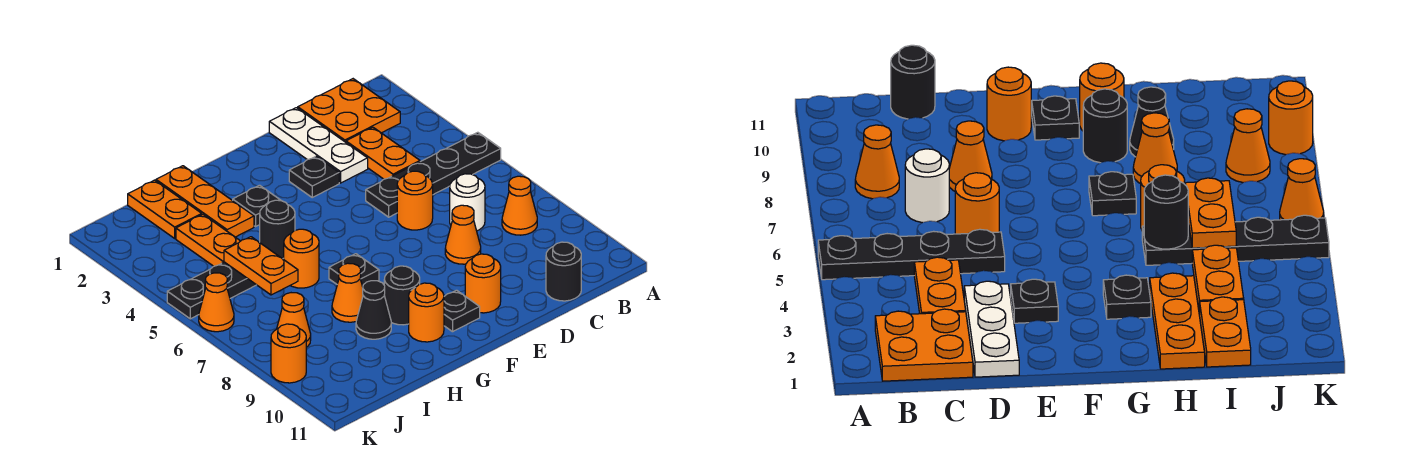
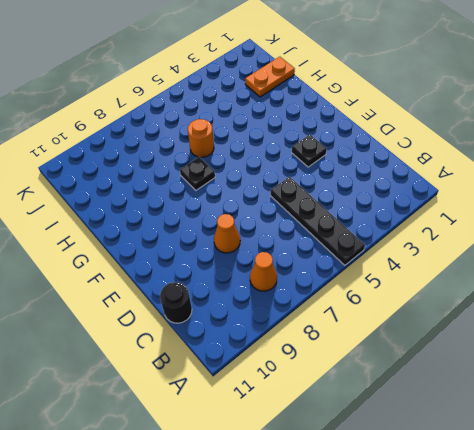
none -> orange plate B1:C2 level 1
none -> orange plate C3:C4 level 1
none -> white round brick C7 level 1

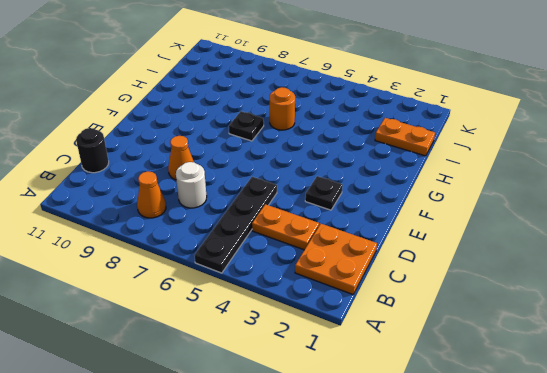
none -> white plate D1:D3 level 1
none -> orange round brick D6 level 1
none -> orange round brick E10 level 1

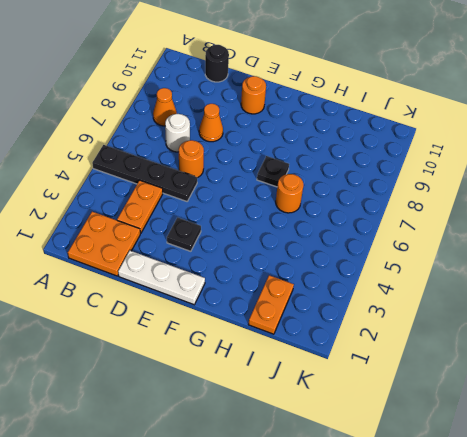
white plate D1:F1 level 1 -> white plate D1:D3 level 1
none -> black plate F10 level 1
none -> black plate G3 level 1
none -> black round brick G9 level 1

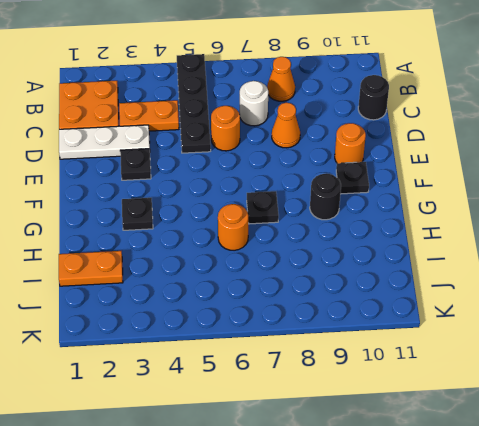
none -> orange round brick G10 level 1
none -> orange plate H1:H3 level 1
none -> black plate H5:K5 level 1

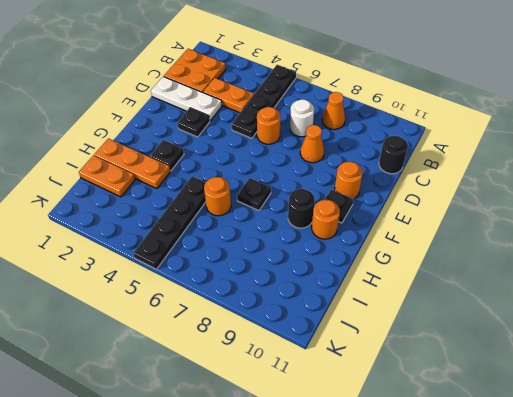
none -> orange cone H8 level 1
none -> black cone H9 level 1
none -> orange plate I3:I4 level 1

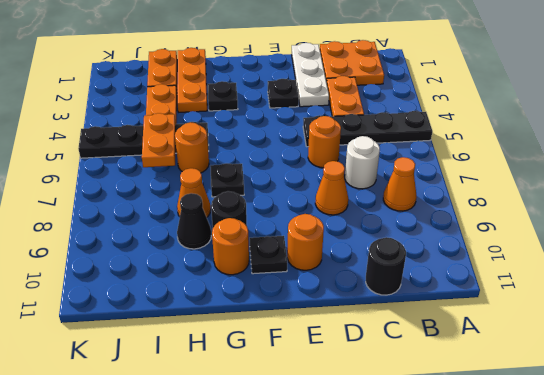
none -> orange cone J8 level 1
none -> orange cone K6 level 1
none -> orange round brick K9 level 1

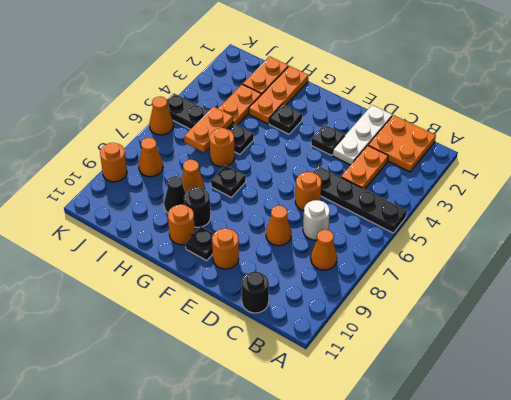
none -> black round brick H5 level 2

